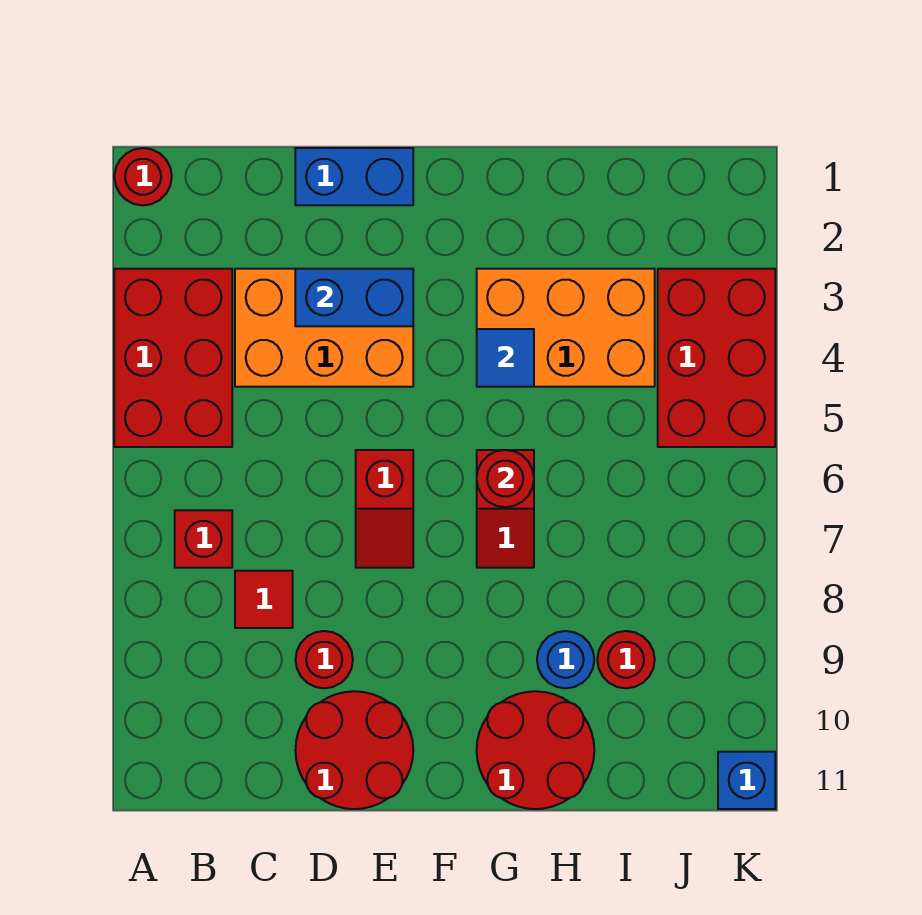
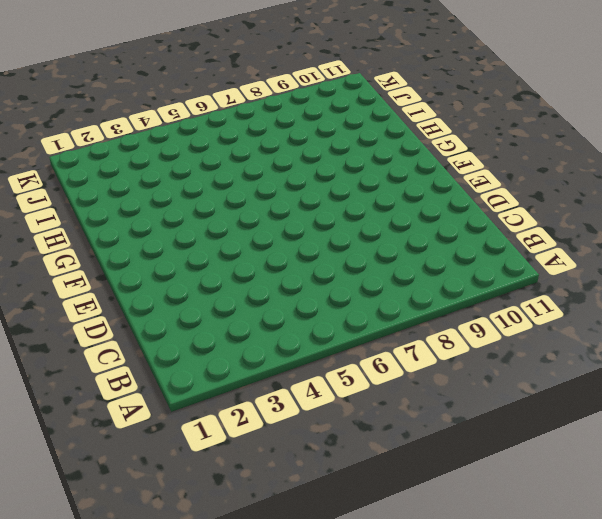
none -> red round brick A1 level 1
none -> red brick A3:B5 level 1
none -> red brick B7 level 1

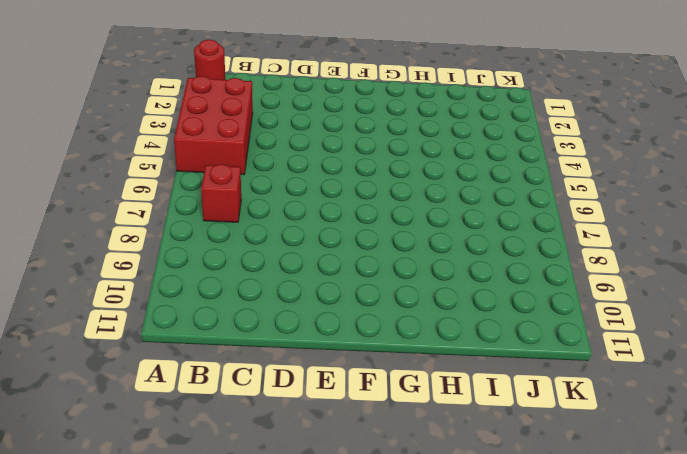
none -> orange brick C3:E4 level 1
none -> red tile C8 level 1
none -> blue brick D1:E1 level 1

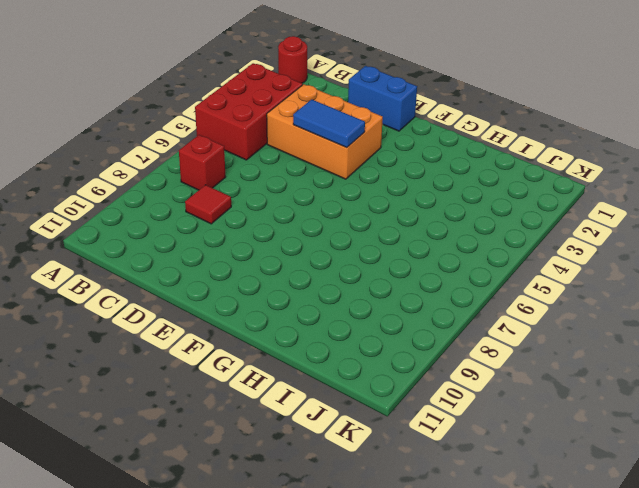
blue tile D4:E4 level 2 -> none
none -> red round brick D9 level 1
none -> red round brick D10:E11 level 1
none -> red slope E6:E7 level 1 top 6

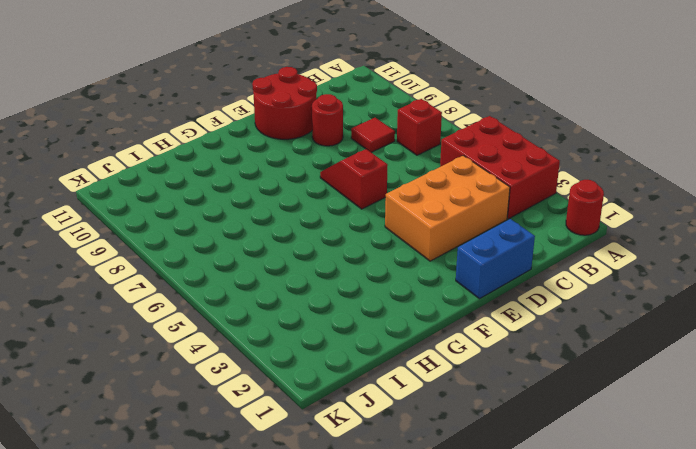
none -> orange brick G3:I4 level 1
none -> red slope G6:G7 level 1 top 6
none -> red round brick G10:H11 level 1

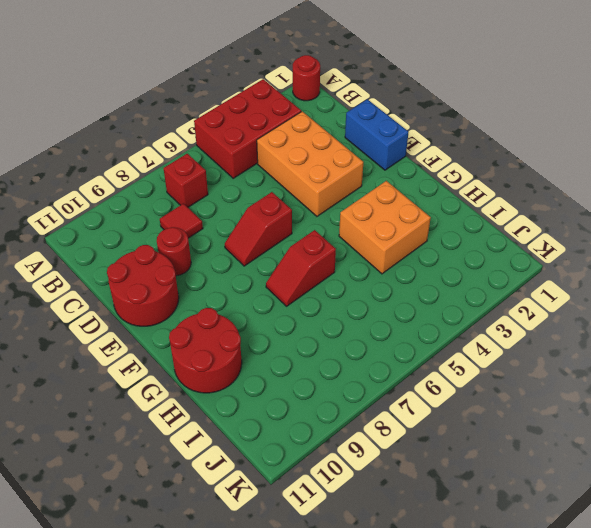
orange brick G3:H4 level 1 -> orange brick G3:I4 level 1
none -> blue round brick H9 level 1
none -> red round brick I9 level 1
none -> red brick J3:K5 level 1

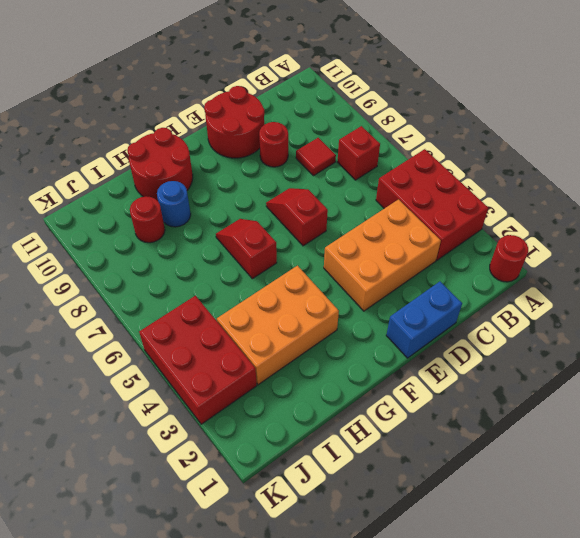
none -> blue brick K11 level 1
none -> blue brick D3:E3 level 2
none -> blue tile G4 level 2

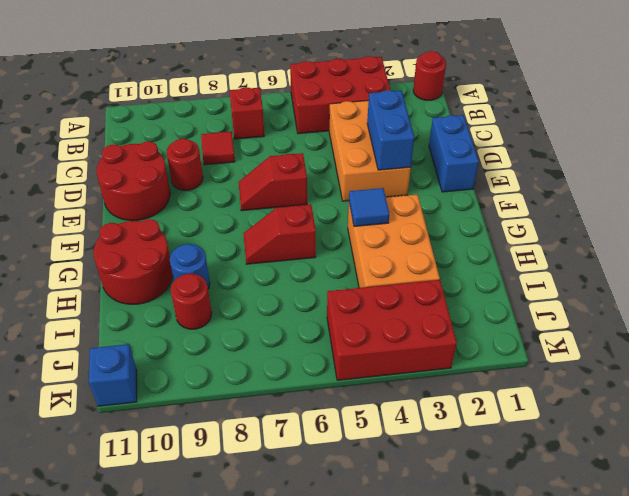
none -> red round brick G6 level 2

